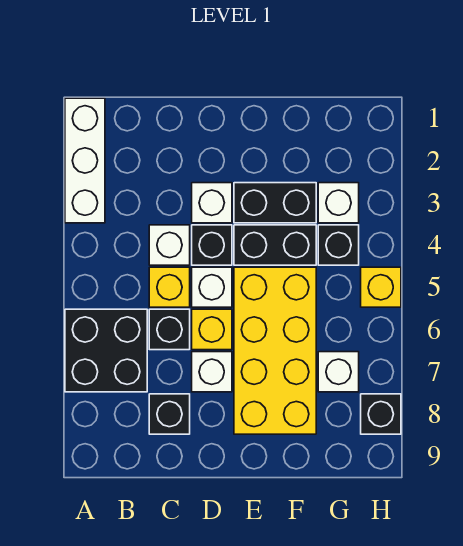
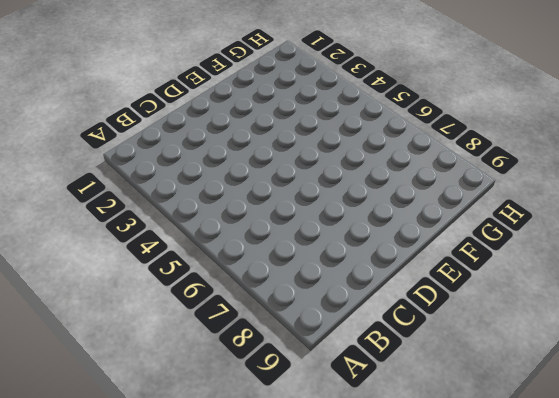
none -> white brick A1:A3 level 1
none -> black brick A6:B7 level 1
none -> white brick C4 level 1

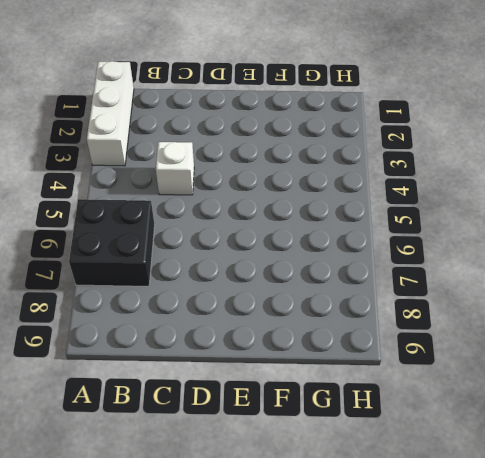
none -> yellow brick C5 level 1
none -> black brick C6 level 1
none -> black brick C8 level 1

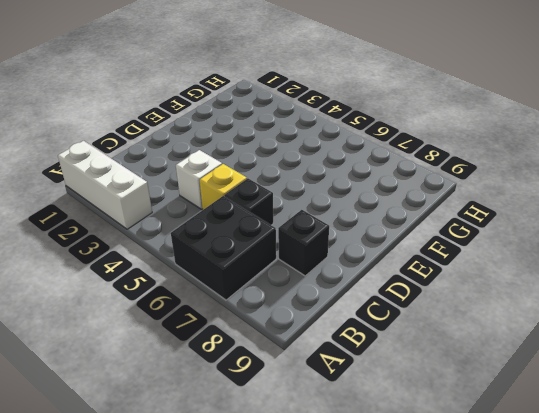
none -> white brick D3 level 1
none -> black brick D4 level 1
none -> white brick D5 level 1

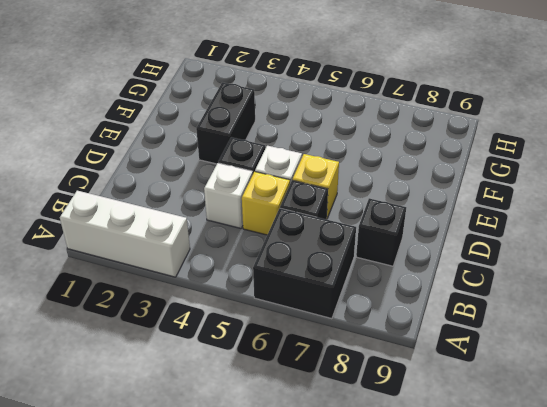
none -> white brick D3 level 1
none -> white brick D7 level 1
none -> black brick E4:F4 level 1

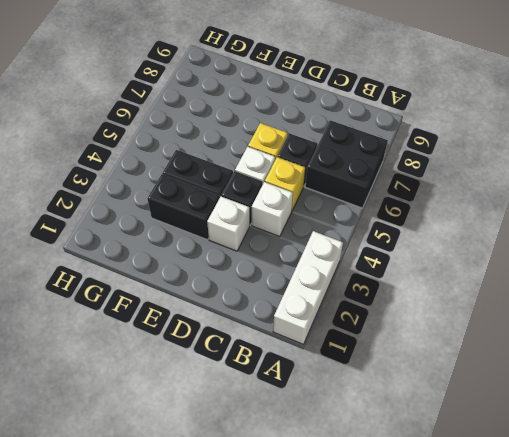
none -> black brick C8 level 1
none -> white brick D7 level 1
none -> yellow brick E5:F8 level 1

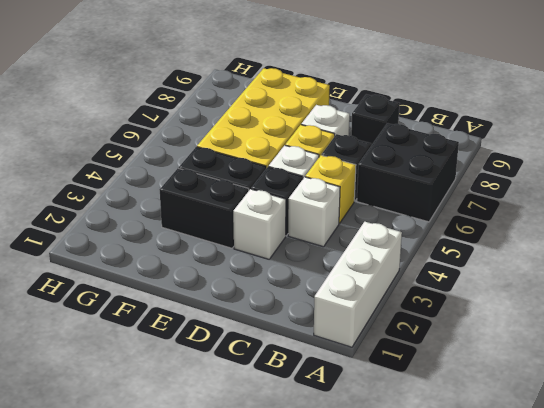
none -> white brick G3 level 1
none -> black brick G4 level 1
none -> white brick G7 level 1

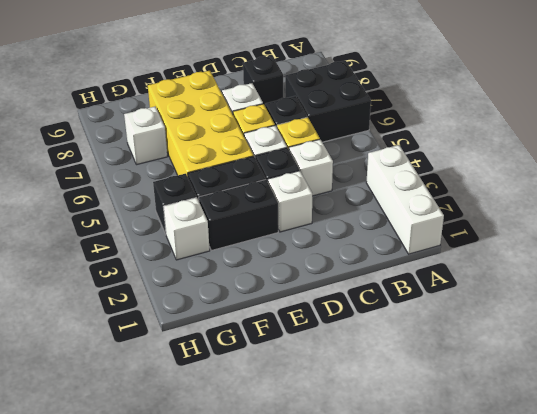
none -> yellow brick H5 level 1
none -> black brick H8 level 1

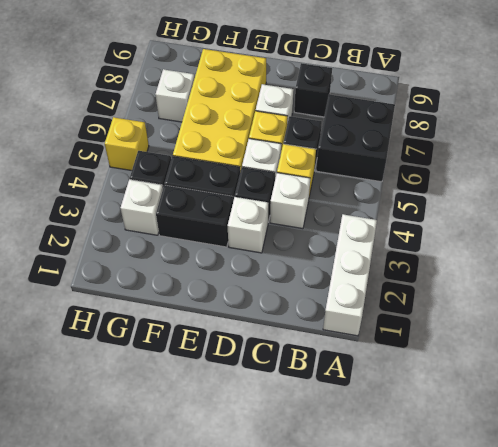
none -> black brick H8 level 1

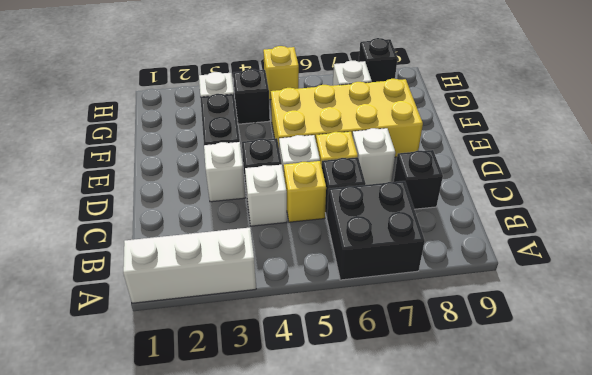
none -> black brick E4:F4 level 1

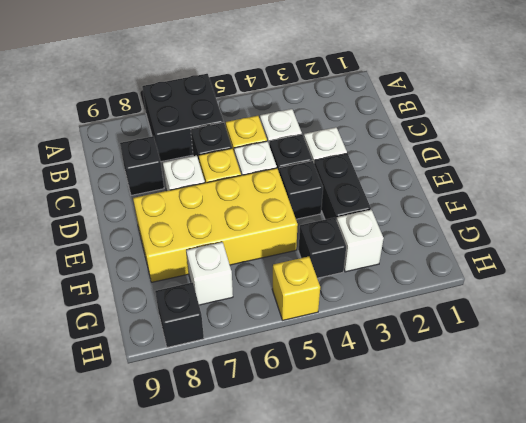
black brick E4 level 1 -> black brick E4:F4 level 1
none -> white brick A1:A3 level 1

